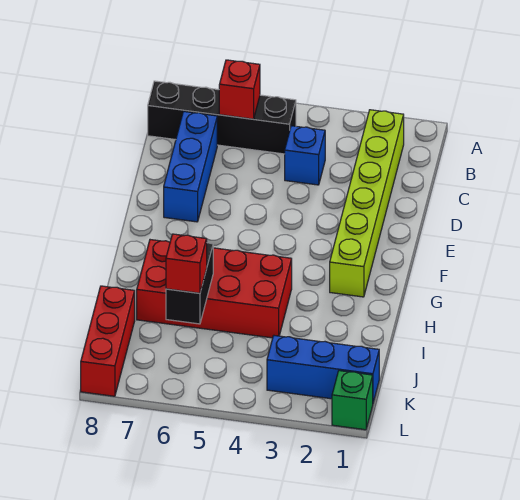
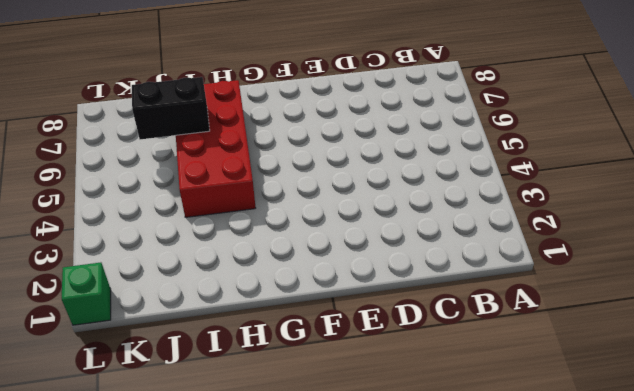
none -> lime brick B2:G2 level 1
none -> black brick B5:B8 level 1

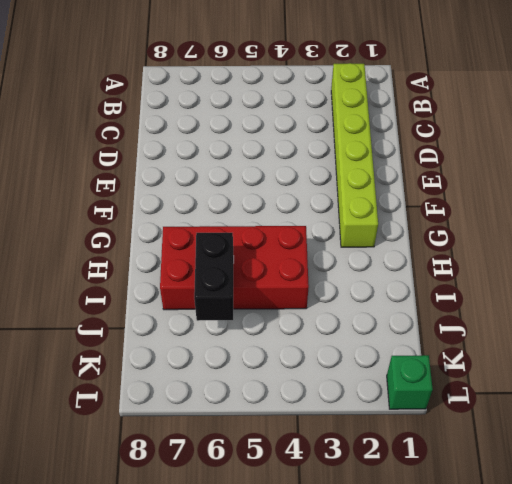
none -> black brick B5:B8 level 1
none -> blue brick C4 level 1

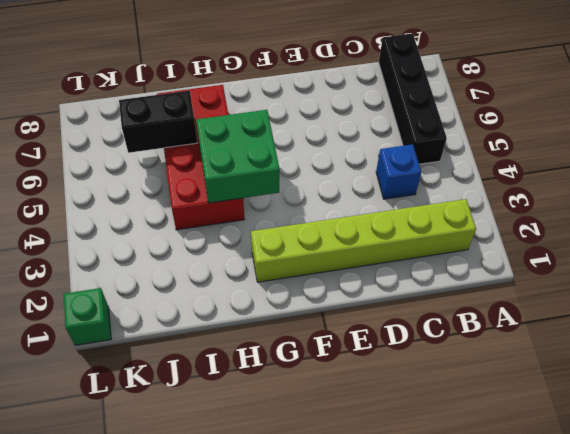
green brick G4:H5 level 2 -> none
none -> blue brick C7:E7 level 1
none -> red brick J8:L8 level 1

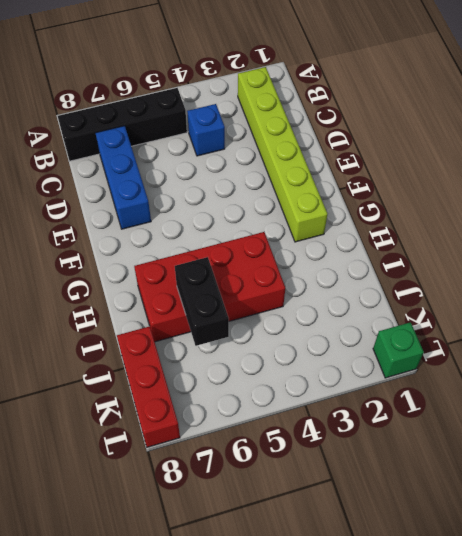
none -> blue brick K1:K3 level 1
none -> red brick B6 level 2

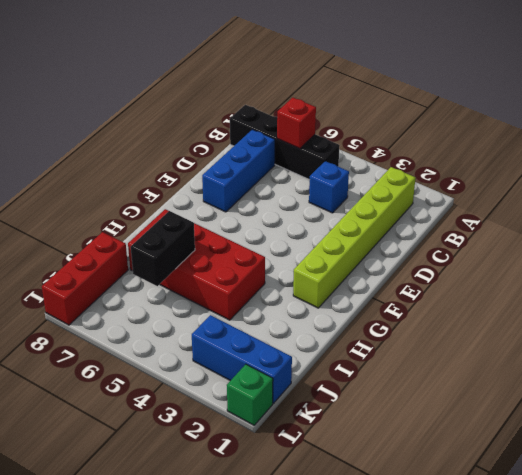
none -> red brick J6 level 3

